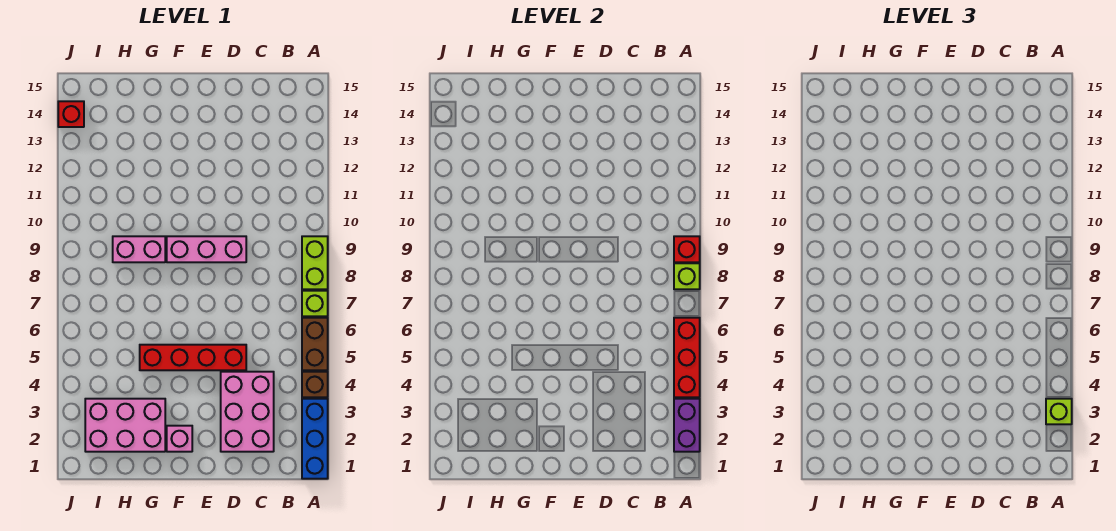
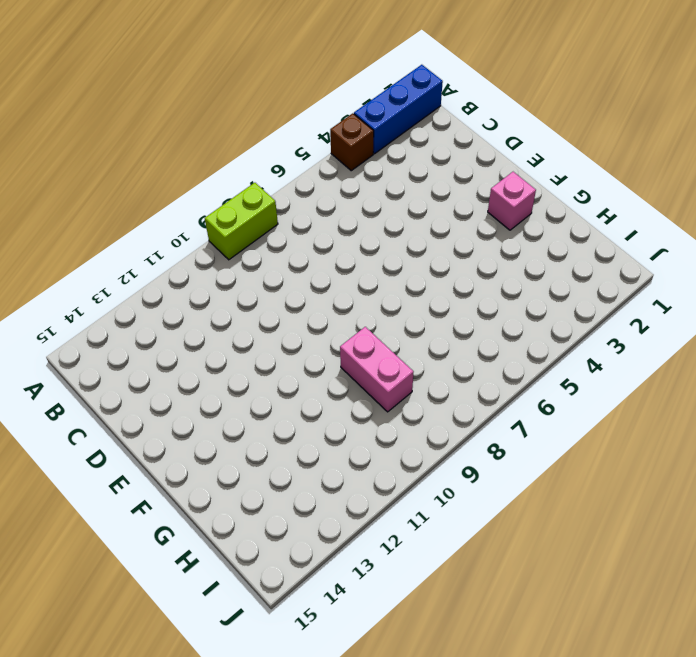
none -> brown brick A5:A6 level 1
none -> lime brick A7 level 1
none -> pink brick C2:D4 level 1

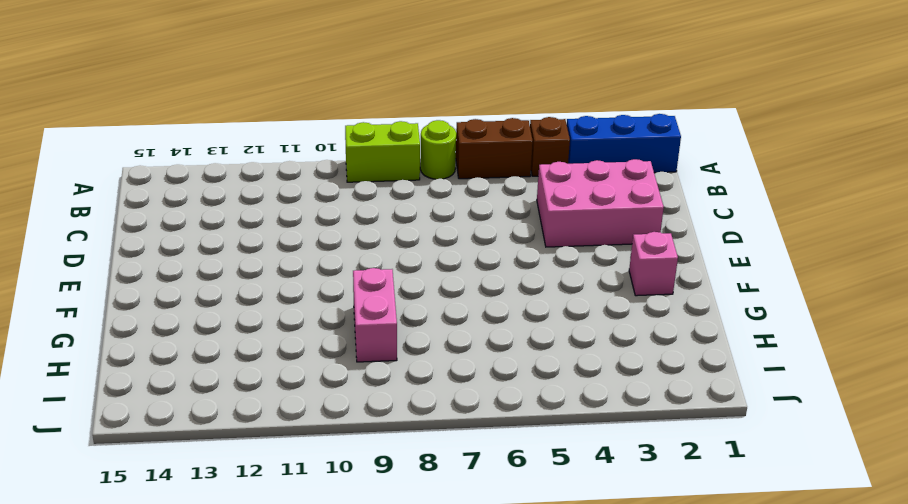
lime round brick A7 level 1 -> lime brick A7 level 1
none -> red brick D5:G5 level 1
none -> pink brick D9:F9 level 1
none -> pink brick G2:I3 level 1

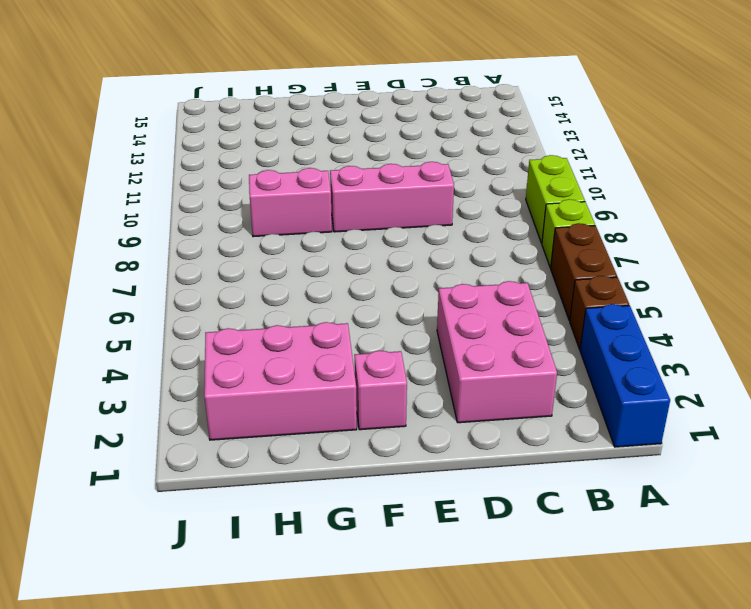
none -> red brick D5:G5 level 1
none -> red brick J14 level 1
none -> purple brick A2:A3 level 2

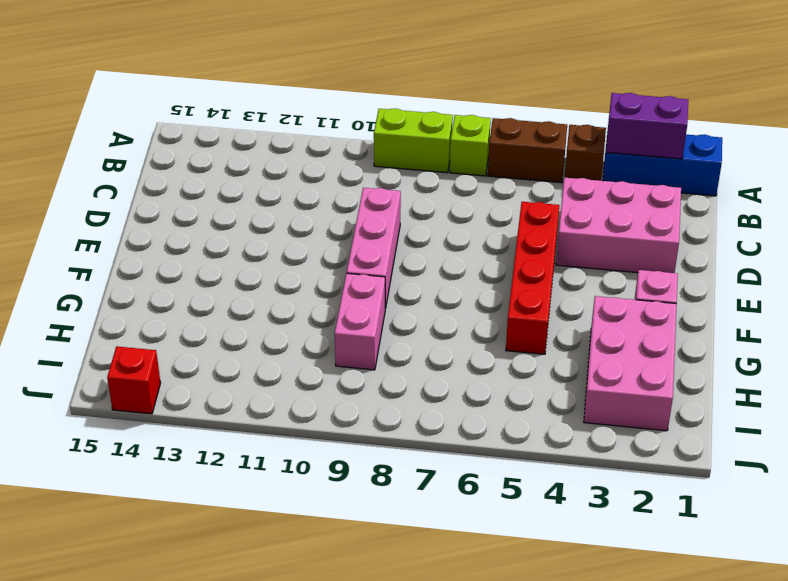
none -> red brick A4:A6 level 2
none -> lime brick A8 level 2
none -> red brick A9 level 2

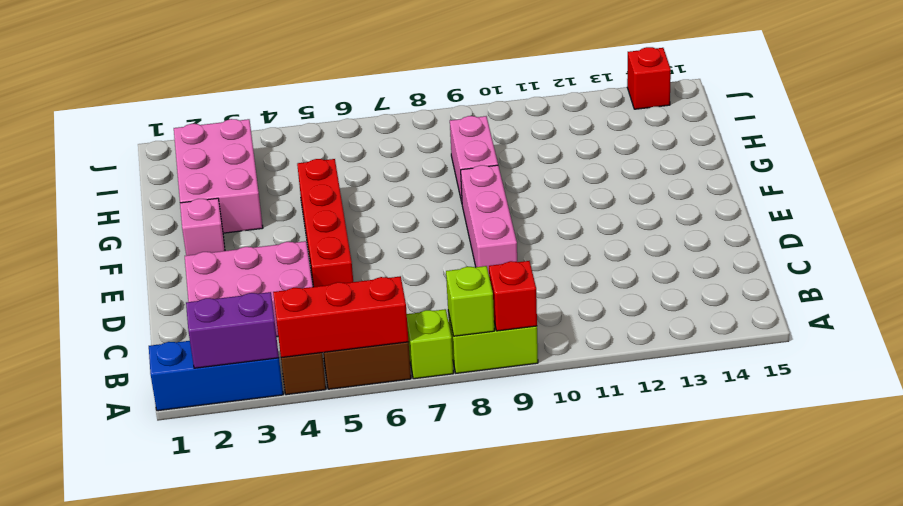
none -> lime brick A3 level 3

